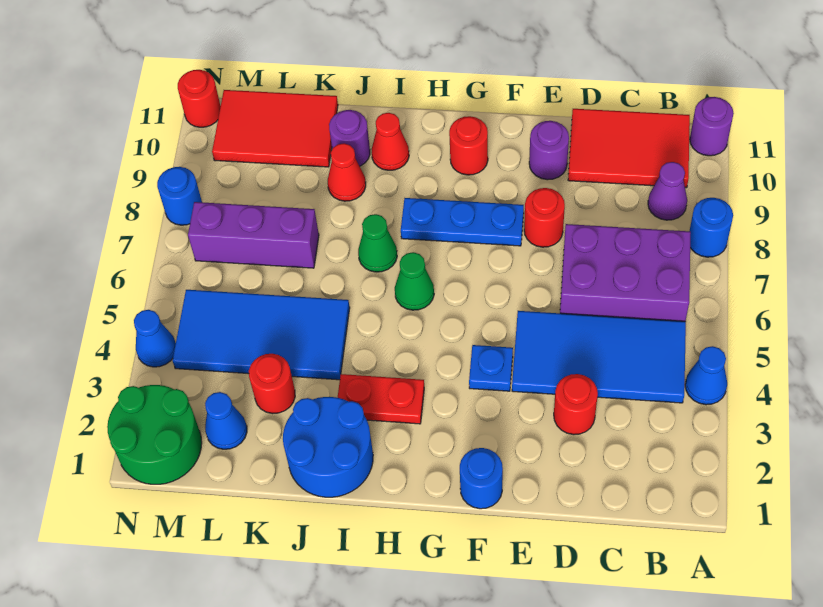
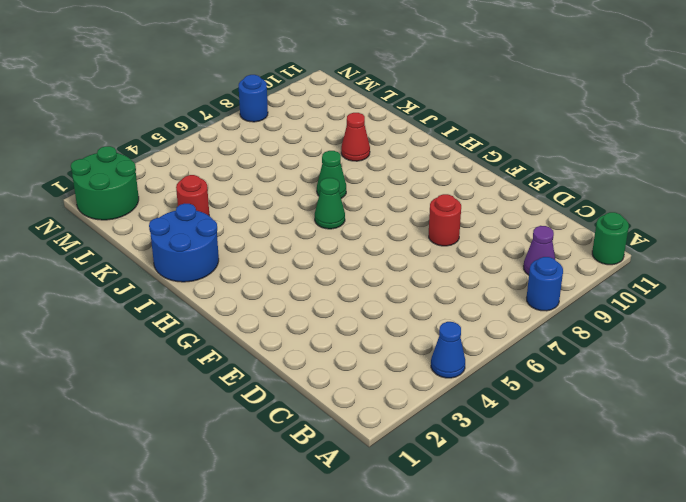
green round brick A11 level 1 -> purple round brick A11 level 1
none -> blue tile B4:E5 level 1
none -> purple brick B6:D7 level 1
none -> red tile B10:D11 level 1
none -> red round brick D3 level 1

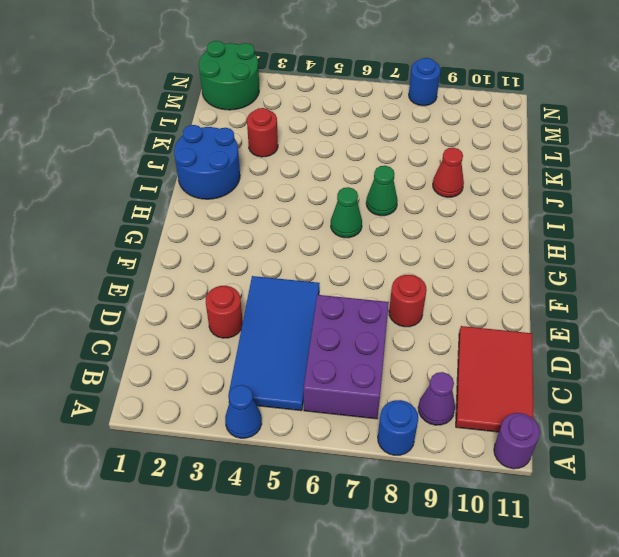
none -> purple round brick E10 level 1
none -> blue round brick F1 level 1
none -> blue plate F4 level 1
none -> blue plate F8:H8 level 1

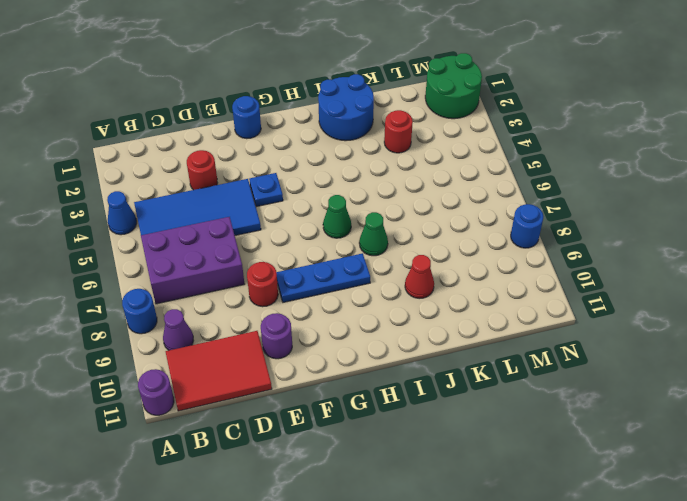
none -> red round brick G10 level 1
none -> red plate H3:I3 level 1
none -> red cone I10 level 1
none -> blue tile J4:M5 level 1

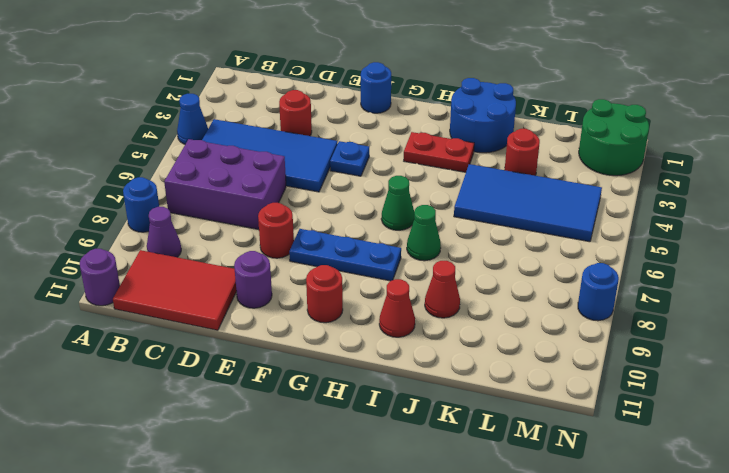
none -> purple round brick J10 level 1
none -> purple brick K7:M7 level 1
none -> red tile K10:M11 level 1
none -> blue cone L2 level 1

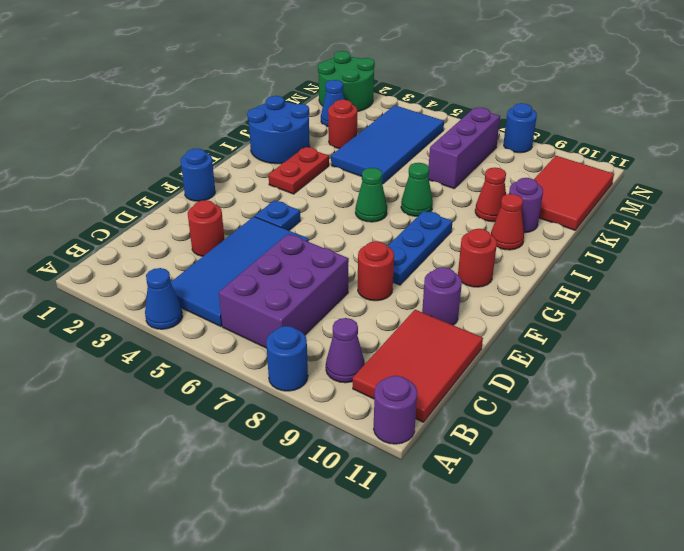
none -> blue cone N4 level 1
none -> red round brick N11 level 1

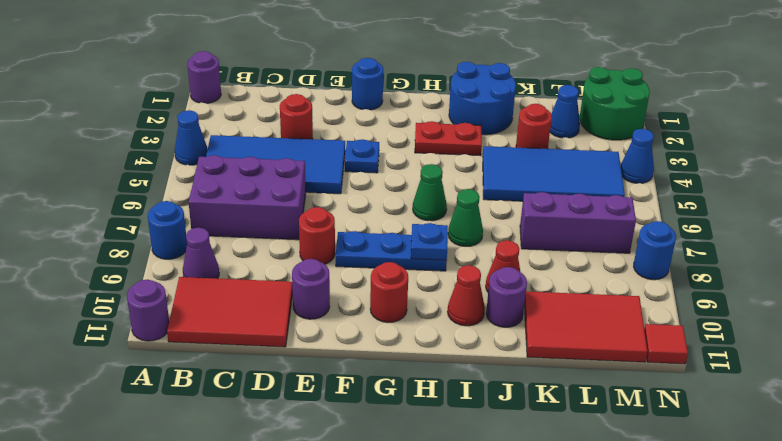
purple round brick A1 level 1 -> none
blue plate H8 level 2 -> none
red tile N11 level 1 -> red round brick N11 level 1

